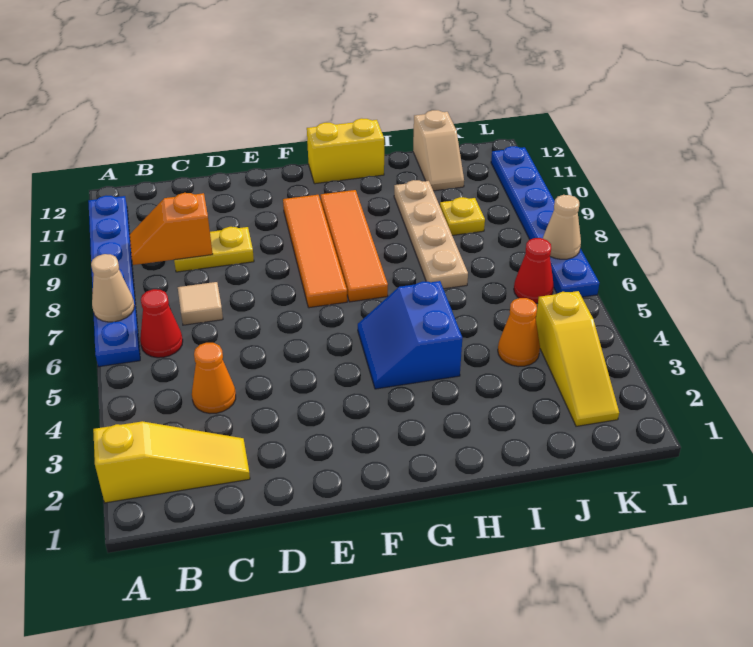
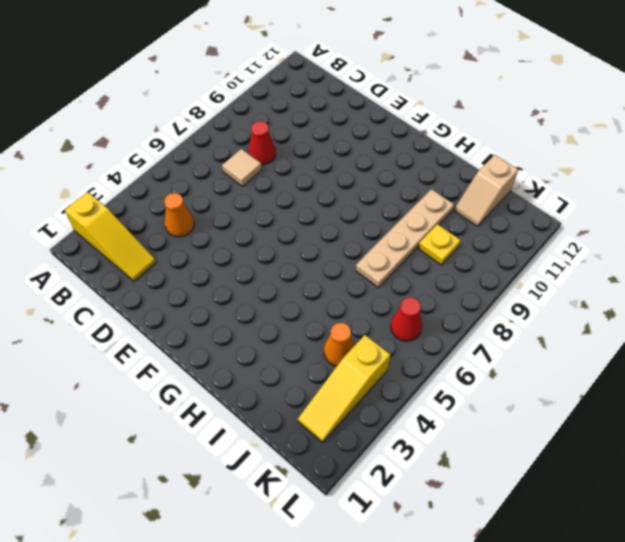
red cone C8 level 1 -> red cone B6 level 1
none -> blue plate A6:A11 level 1
none -> yellow plate C9:D9 level 1
none -> orange tile F7:F10 level 1

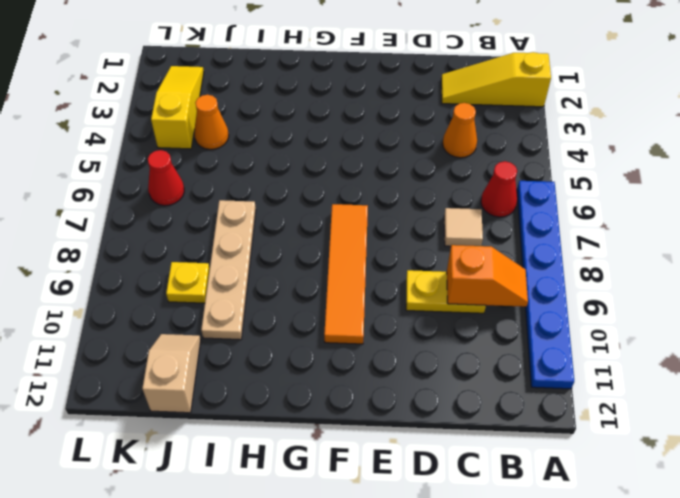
none -> blue slope G4:H5 level 1 top H
none -> orange tile G7:G10 level 1
none -> yellow brick G12:H12 level 1

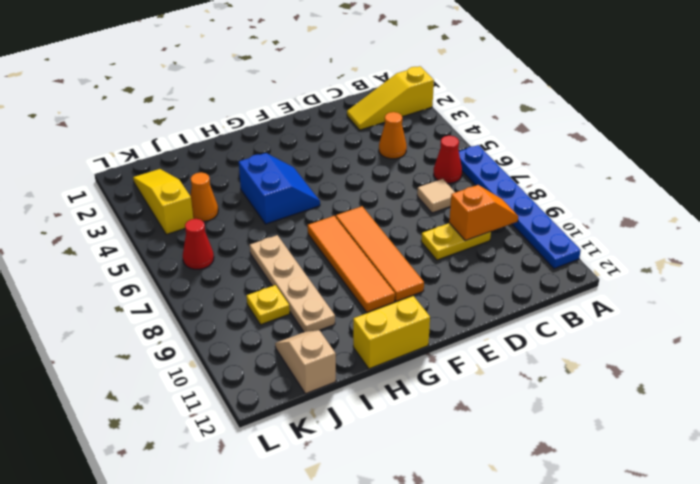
none -> blue plate L6:L11 level 1
none -> tan cone A7 level 2
none -> tan cone L7 level 2

